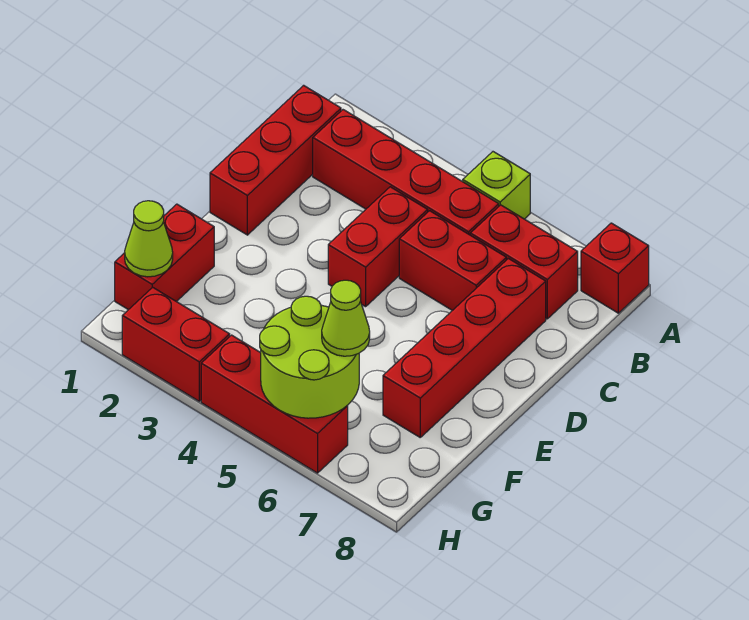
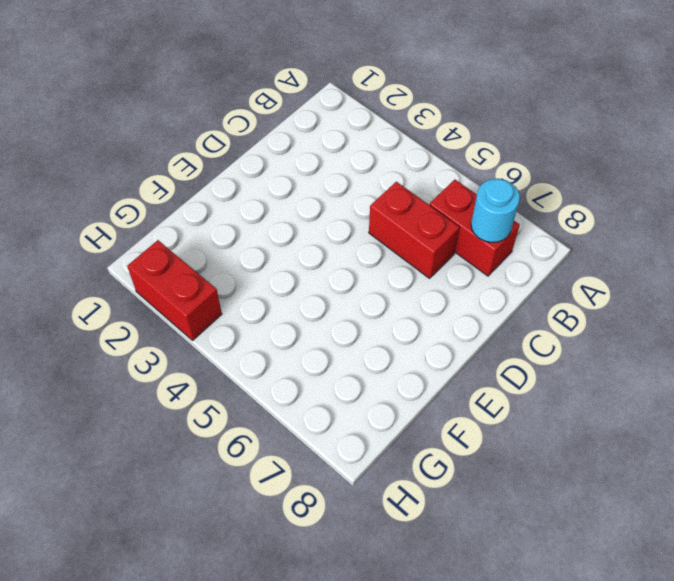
cyan round brick B7 level 2 -> none
none -> lime brick A5 level 1
none -> red brick A8 level 1
none -> red brick B1:D1 level 1

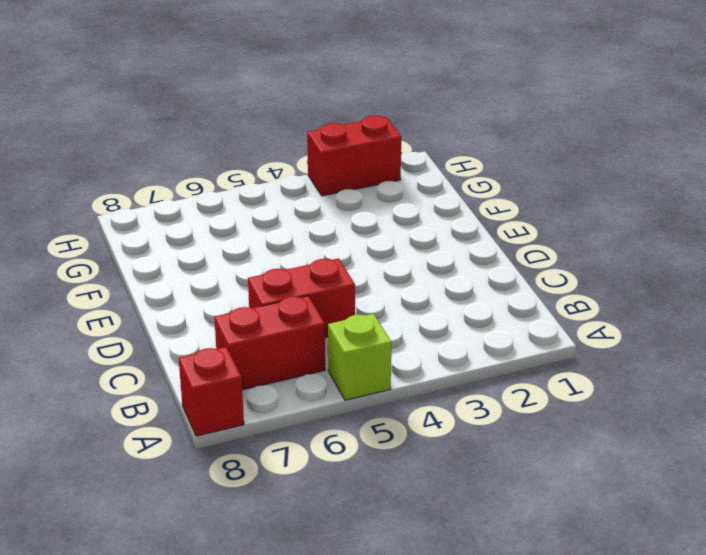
none -> red brick B1:D1 level 1
none -> red brick B2:B5 level 1
none -> red brick C4:D4 level 1

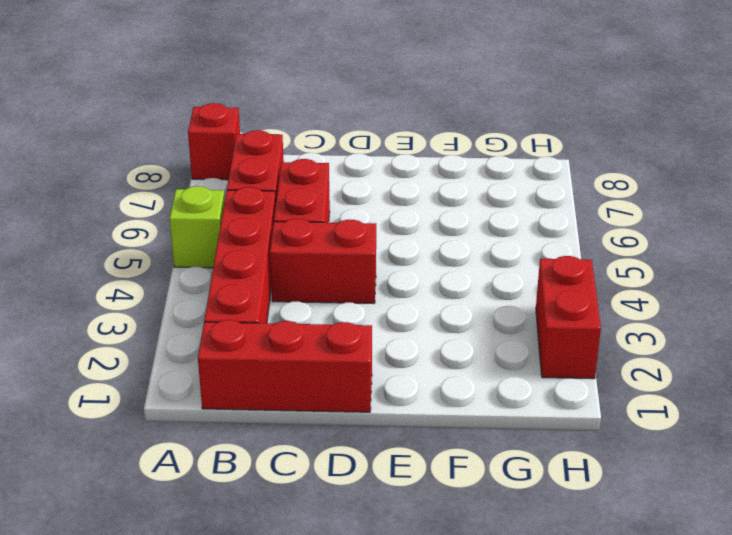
none -> red brick C7:F7 level 1
none -> red brick F1:G1 level 1
none -> red brick H4:H6 level 1

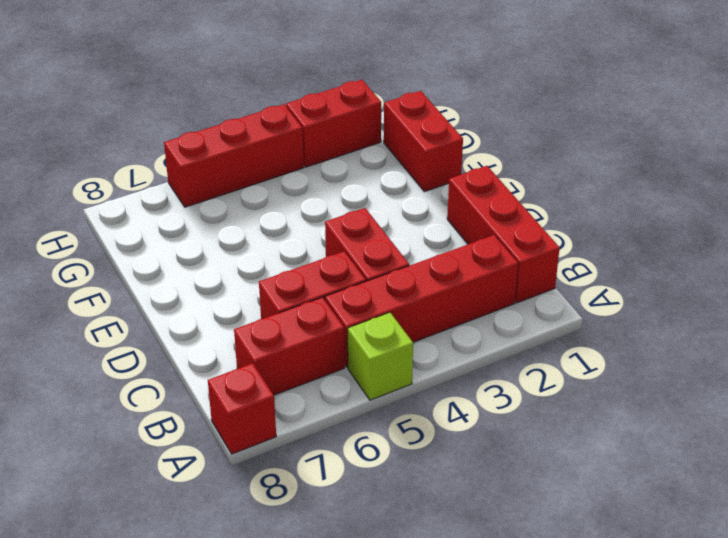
none -> red brick C7:F7 level 1
none -> lime cone G1 level 2
none -> lime round brick G5:H6 level 2

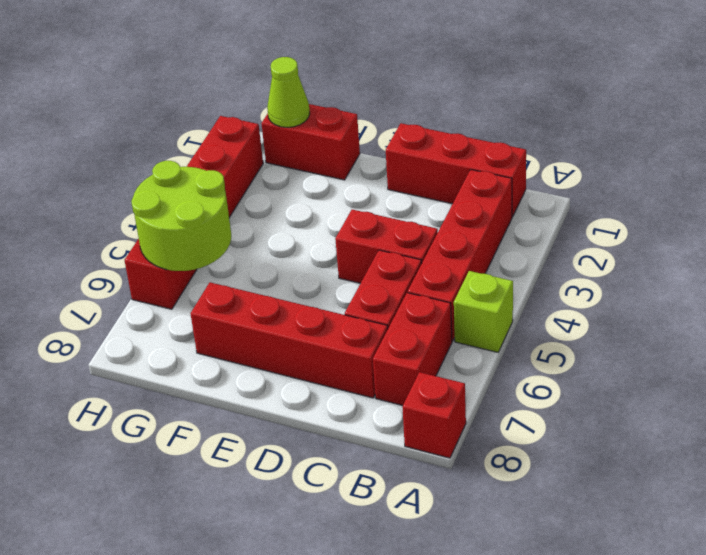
none -> lime cone G6 level 3

